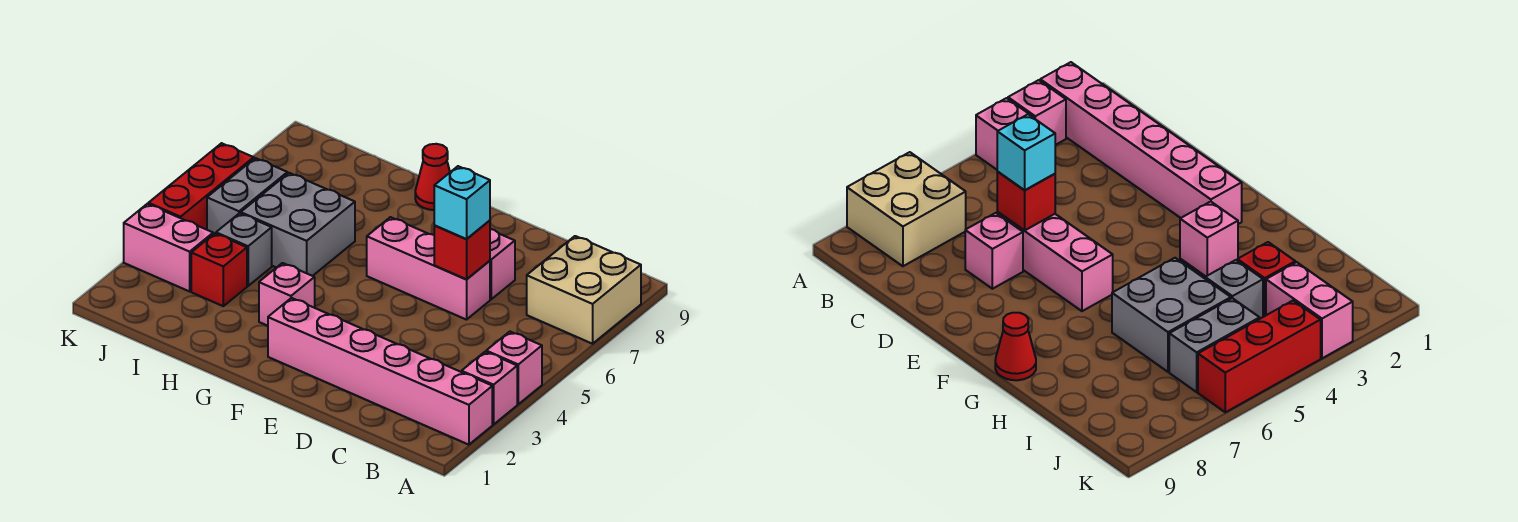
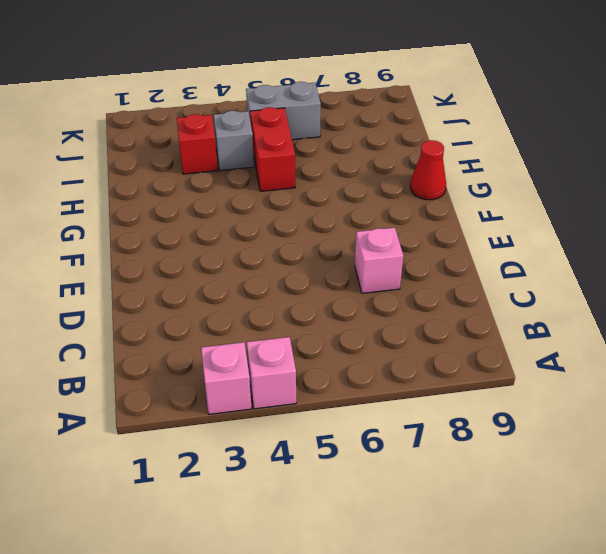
red brick H5:I5 level 1 -> grey brick H5:I6 level 1
none -> pink brick A2:F2 level 1
none -> tan brick A7:B8 level 1
none -> pink brick D6:F6 level 1

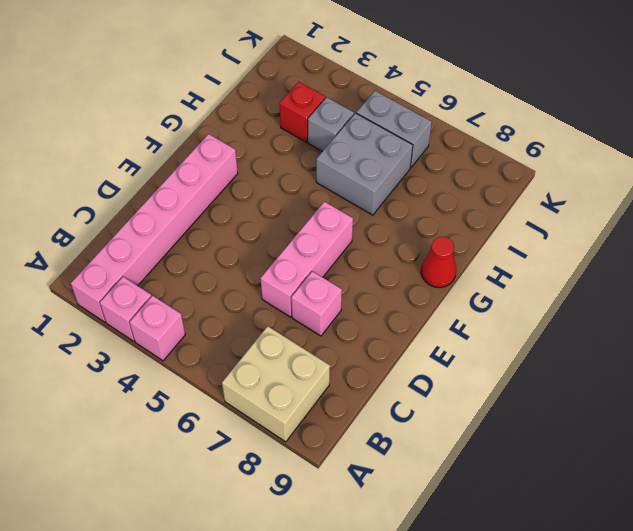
none -> pink brick G3 level 1
none -> pink brick J3:K3 level 1
none -> red brick K4:K6 level 1

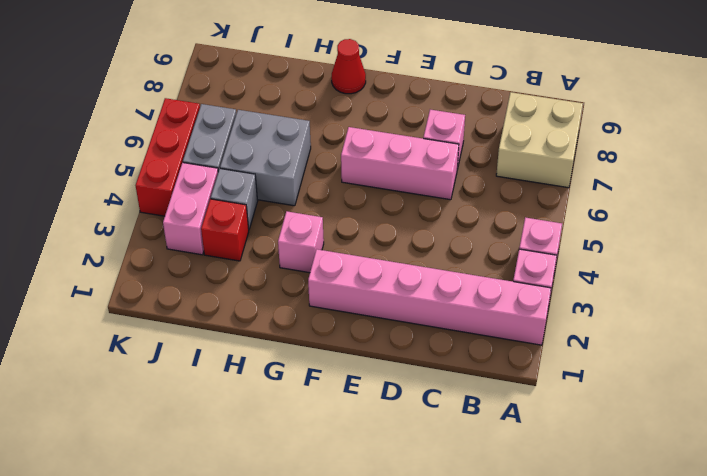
pink brick J3:J4 level 1 -> pink brick J3:K3 level 1
none -> red brick D6 level 2
none -> cyan brick D6 level 3

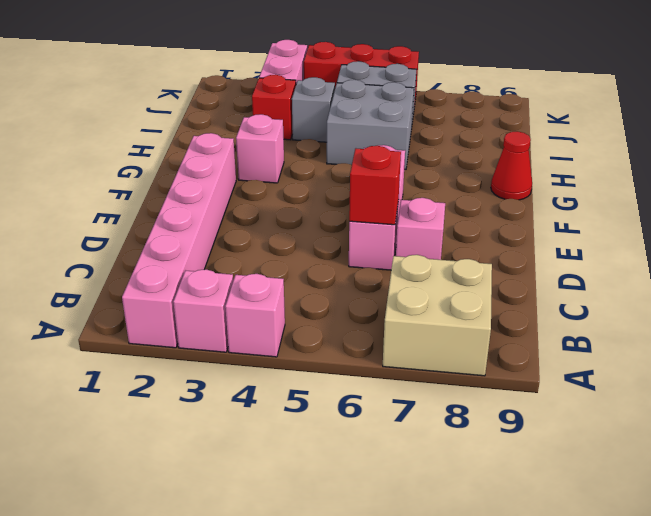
none -> cyan brick D6 level 3

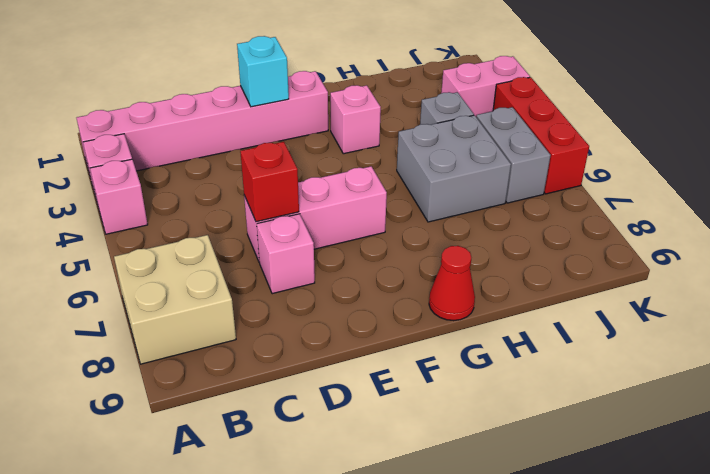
cyan brick E2 level 2 -> cyan brick D6 level 3
none -> red brick I3 level 1

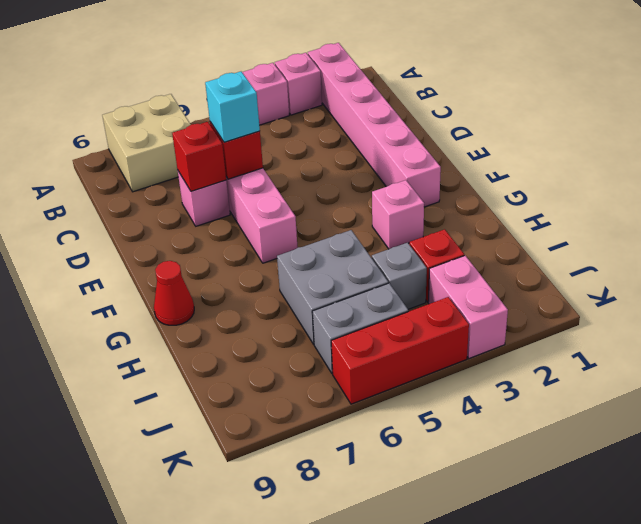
red brick D7 level 2 -> none

